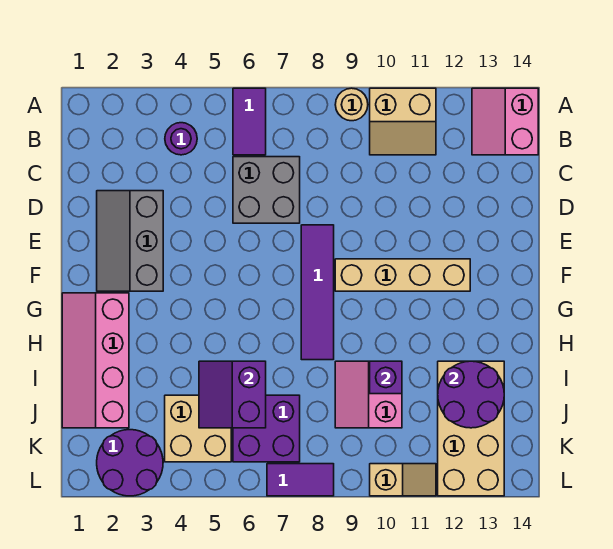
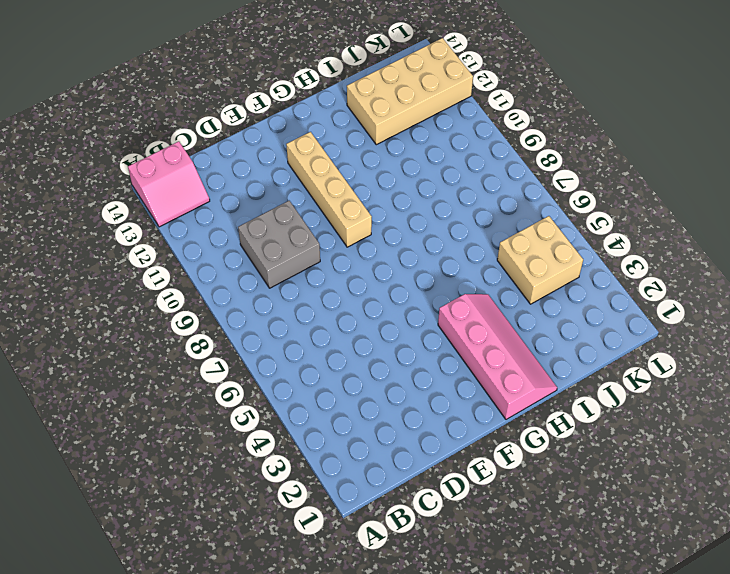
grey brick C9:D10 level 1 -> grey brick C6:D7 level 1
pink slope G1:H4 level 1 top G -> pink slope G1:J2 level 1 top 2
none -> purple tile A6:B6 level 1
none -> tan round brick A9 level 1
none -> tan slope A10:B11 level 1 top A

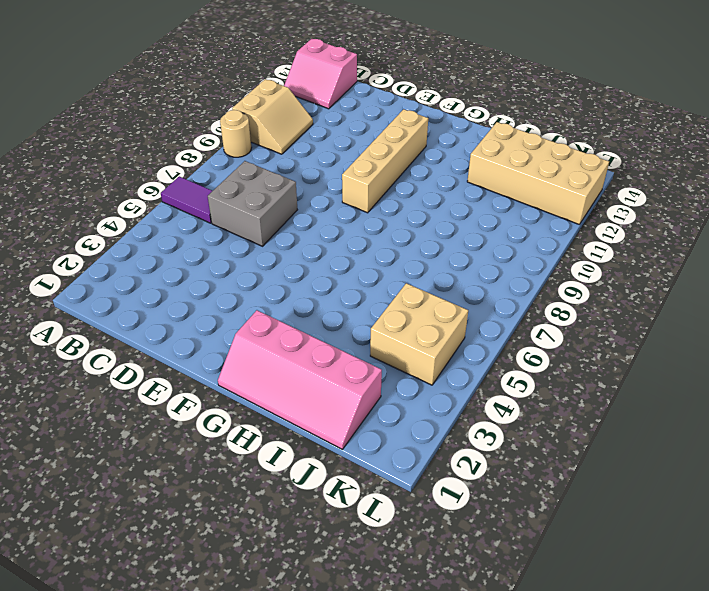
none -> purple round brick B4 level 1
none -> grey slope D2:F3 level 1 top 3
none -> purple tile E8:H8 level 1

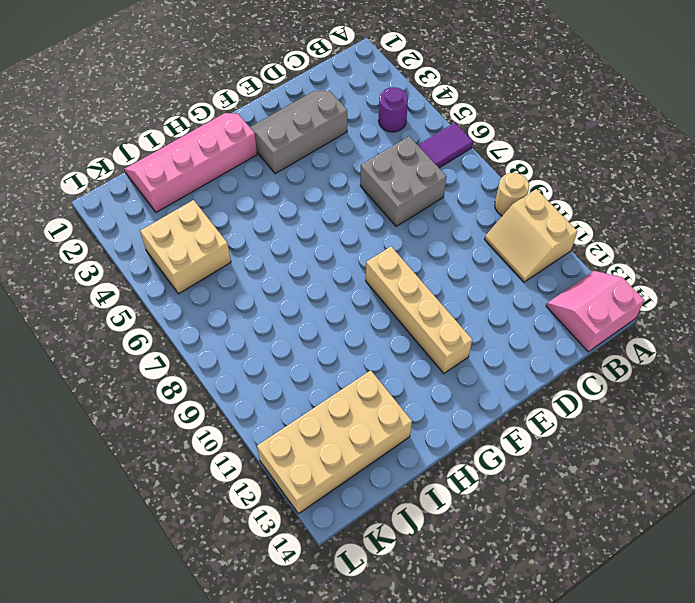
none -> purple tile E8:H8 level 1
none -> pink slope I9:J10 level 1 top 10
none -> purple brick J6:K7 level 1

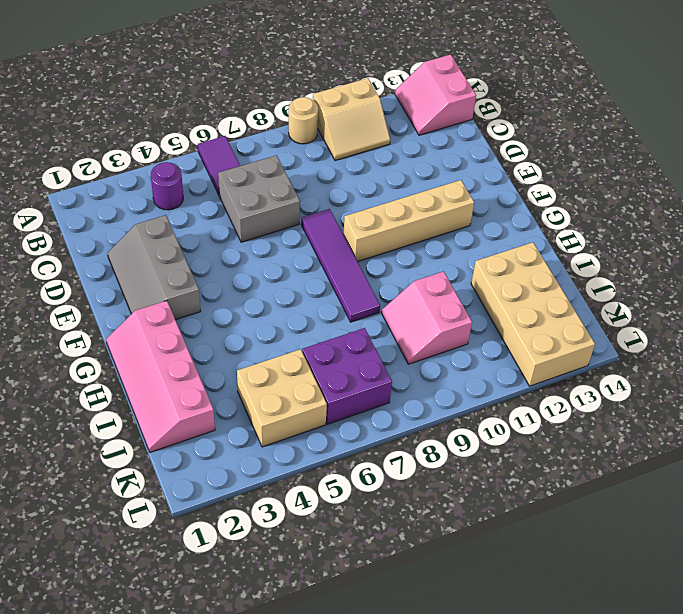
none -> purple round brick K2:L3 level 1
none -> purple tile L7:L8 level 1
none -> tan slope L10:L11 level 1 top 10

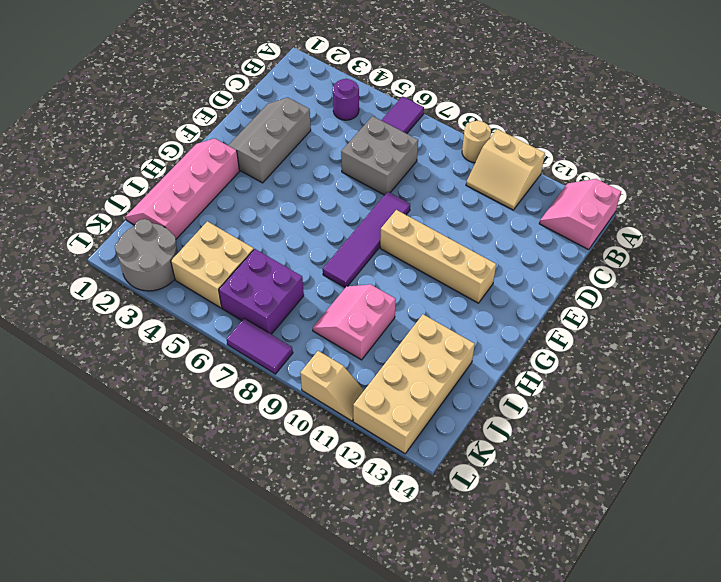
grey round brick K2:L3 level 1 -> purple round brick K2:L3 level 1
none -> purple slope I5:J6 level 2 top 6
none -> purple brick I10 level 2
none -> purple round brick I12:J13 level 2

